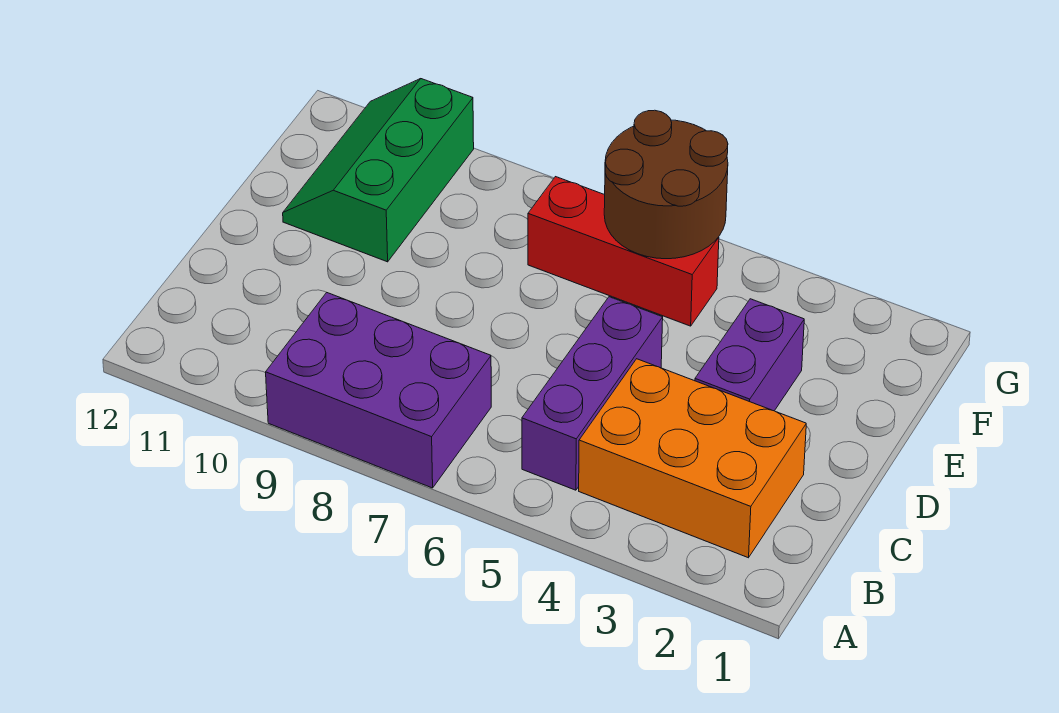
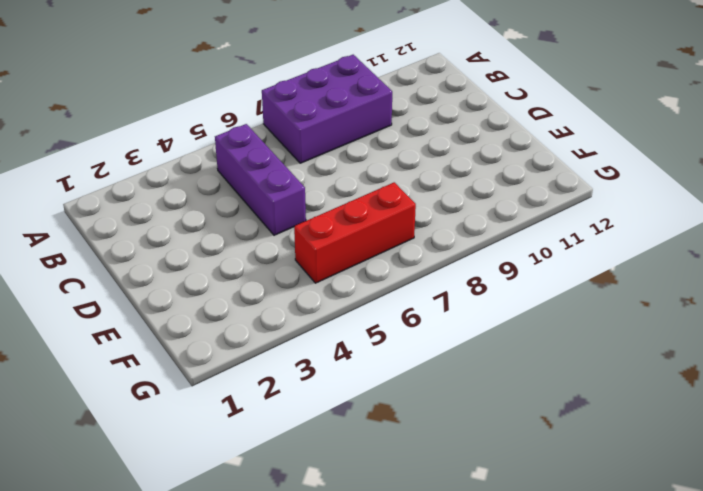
none -> orange brick B2:C4 level 1
none -> purple brick D3:E3 level 1

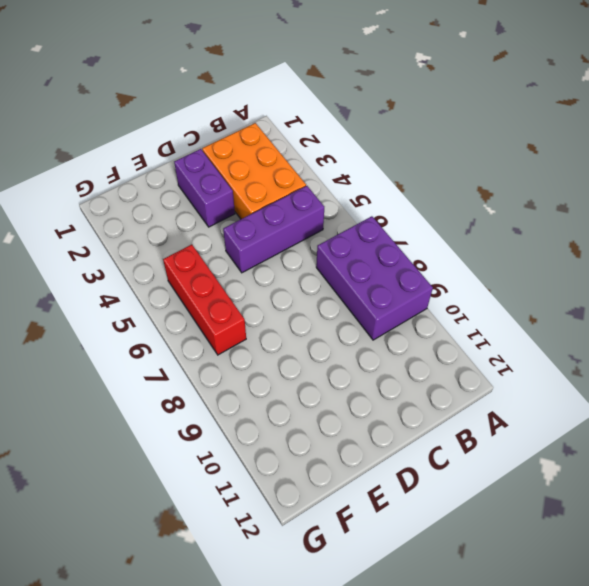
purple brick D2:D3 level 1 -> purple brick D3:E3 level 1
none -> green slope E10:G11 level 1 top 10
none -> brown round brick F5:G6 level 2

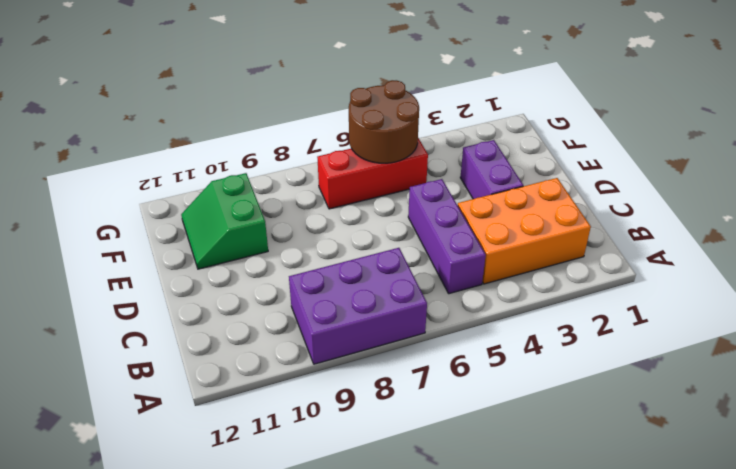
green slope E10:F11 level 1 top 10 -> green slope E10:G11 level 1 top 10

